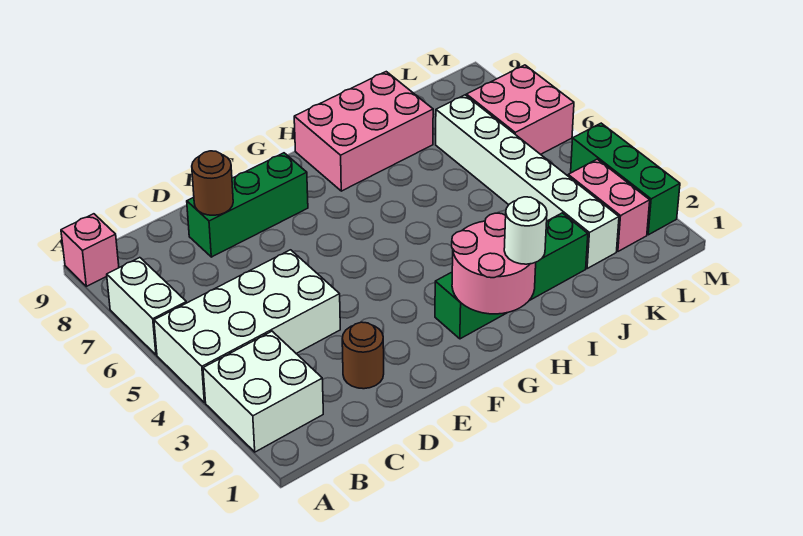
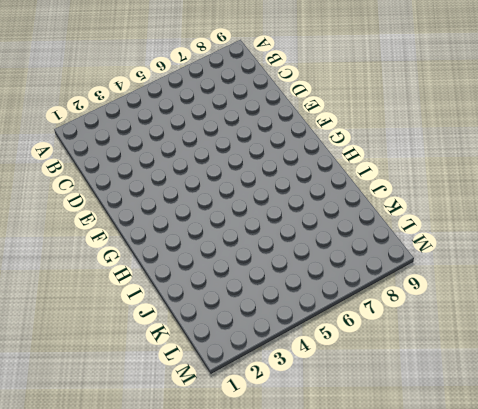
none -> white brick A2:B3 level 1
none -> white brick A4:D5 level 1
none -> white brick A6:A7 level 1

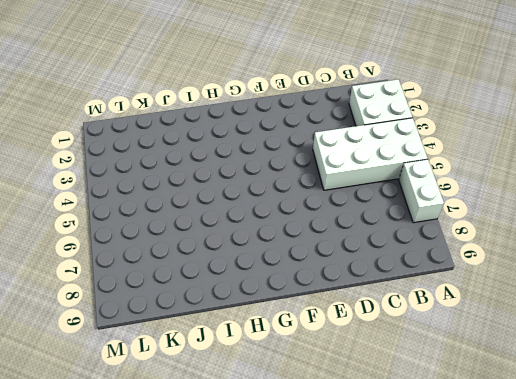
none -> pink brick A9 level 1
none -> brown round brick D2 level 1
none -> green brick D8:F8 level 1

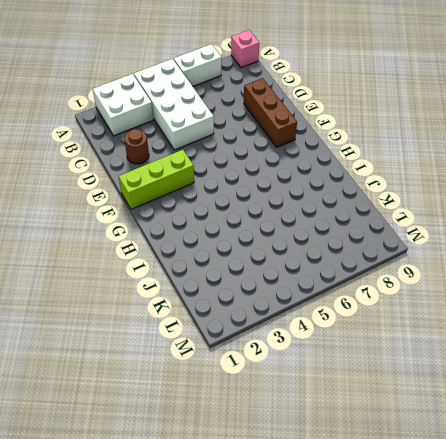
brown brick D8:F8 level 1 -> green brick D8:F8 level 1
lime brick F1:F3 level 1 -> none
none -> green brick G2:J2 level 1
none -> pink brick H8:J9 level 1
none -> white brick K2:K7 level 1

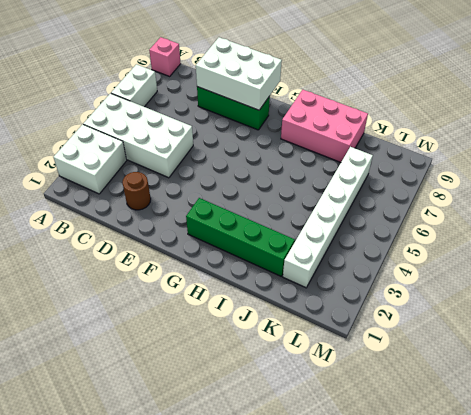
white brick D8:F9 level 2 -> brown round brick D8 level 2
none -> pink brick L2:L3 level 1
none -> pink brick L6:M7 level 1
none -> green brick M2:M4 level 1

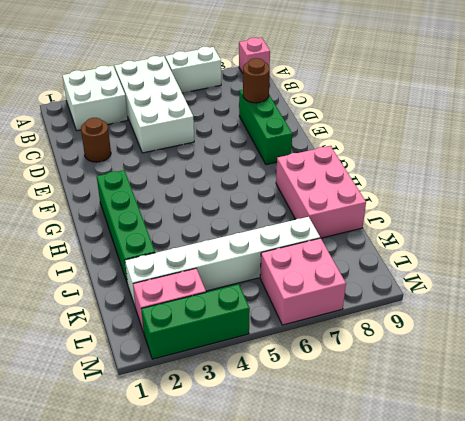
none -> pink round brick G1:H2 level 2
none -> white round brick H1 level 3

